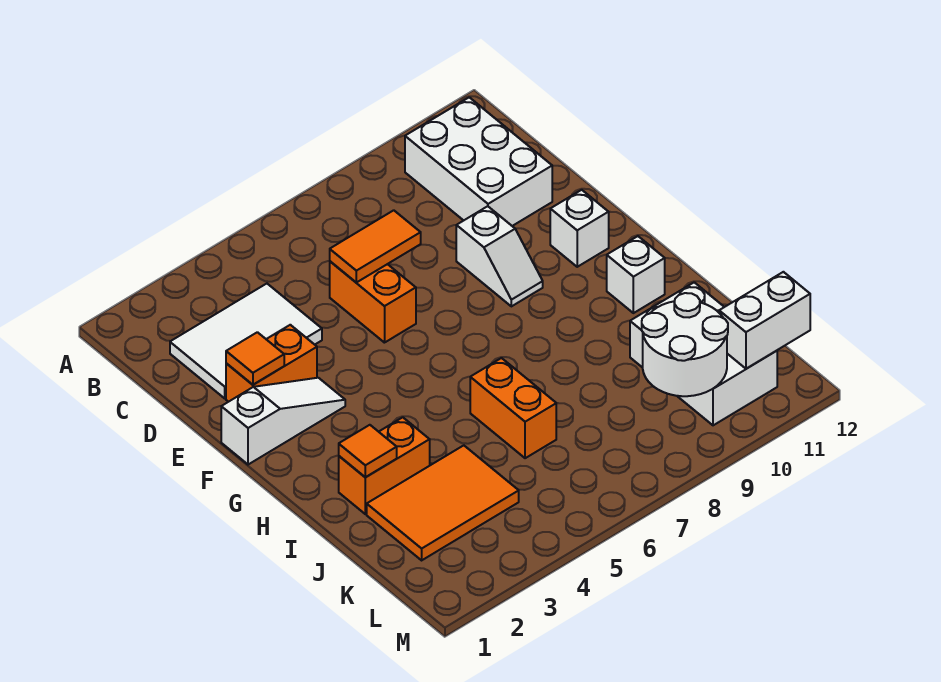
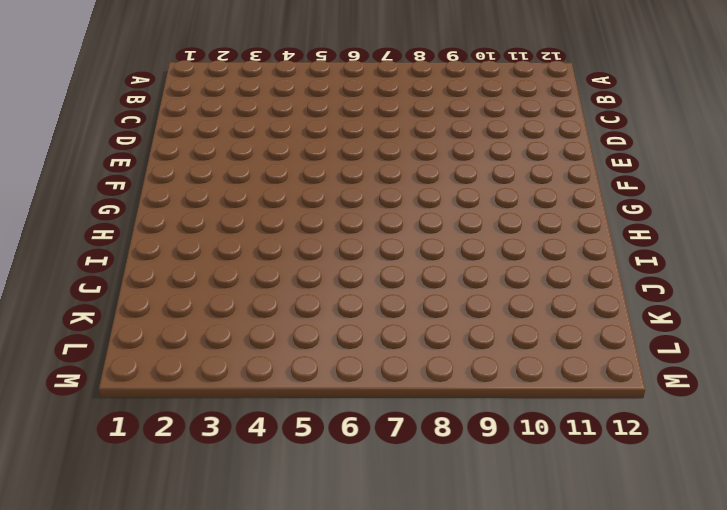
none -> white brick B10:D11 level 1
none -> white tile C2:D4 level 1
none -> orange brick D6:E6 level 1

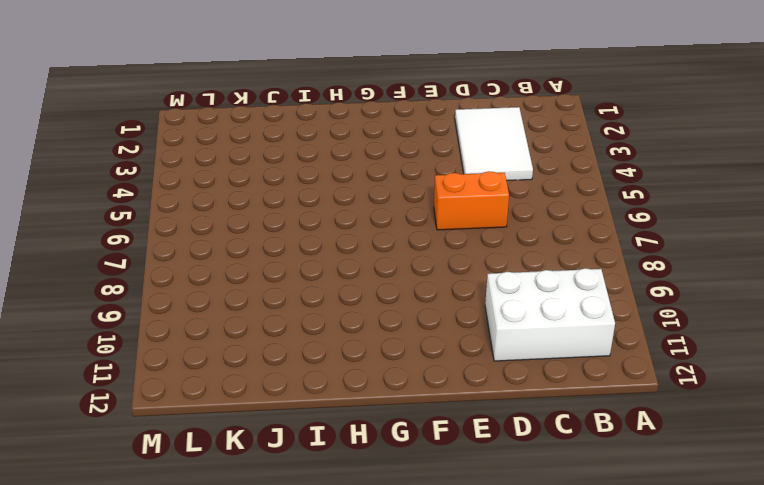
none -> orange brick E2:E3 level 1
none -> white slope E9:F9 level 1 top E
none -> white slope F1:F3 level 1 top 1

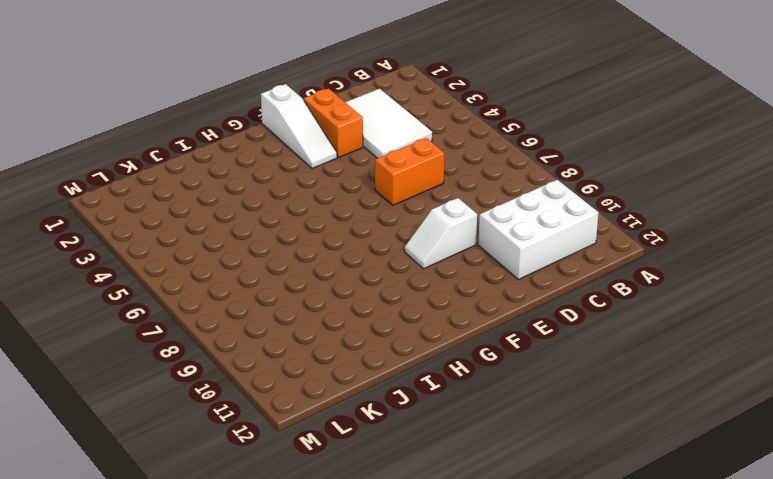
none -> white brick F11 level 1
none -> white brick H11 level 1
none -> orange brick I2:I3 level 1

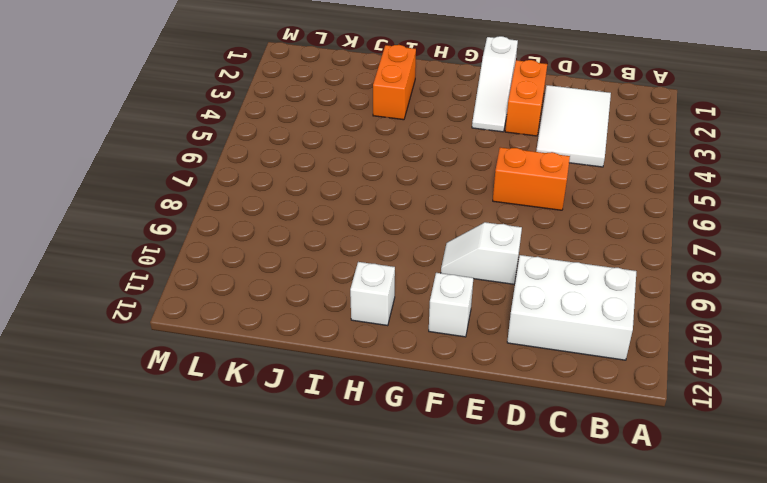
none -> orange brick I6:J6 level 1
none -> orange tile J2:K4 level 1
none -> white brick J10:L11 level 1

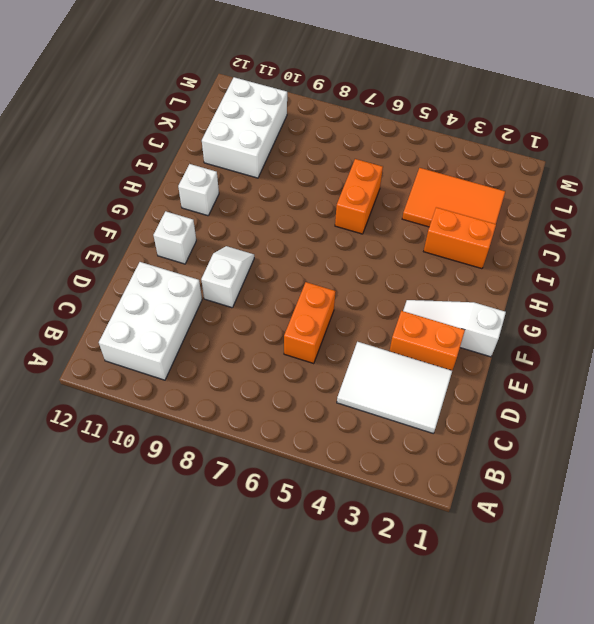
none -> orange tile D6:D7 level 2
none -> orange tile E2 level 2
none -> orange tile I2 level 2

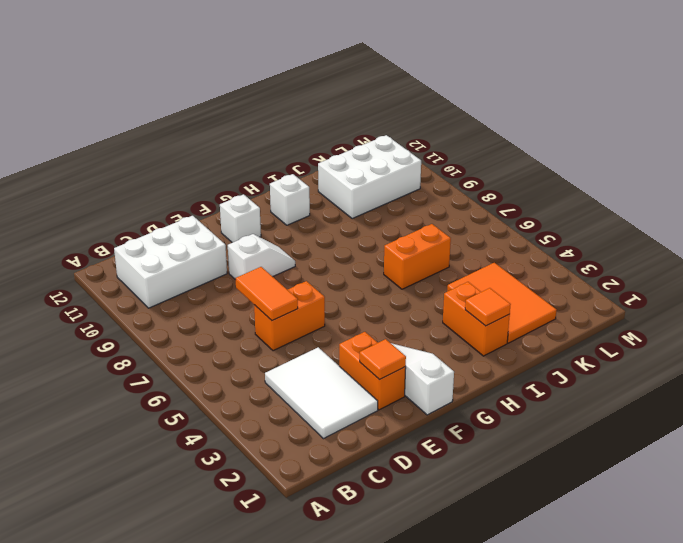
none -> white round brick K9:L10 level 2
none -> white brick L11:L12 level 2

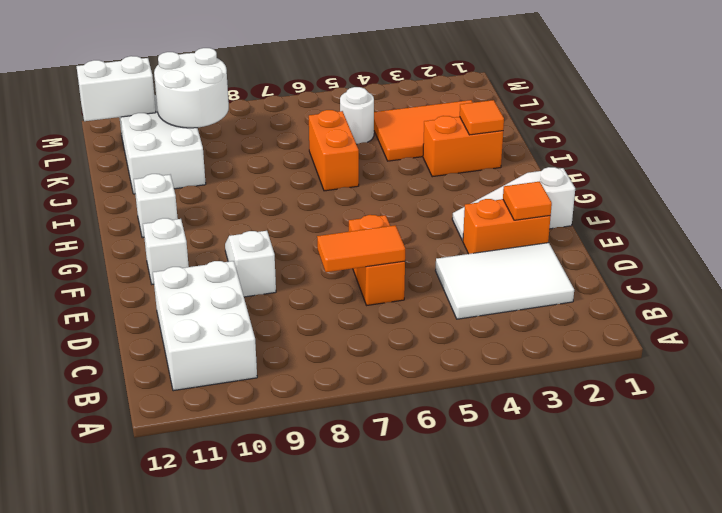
white round brick K5 level 1 -> none

